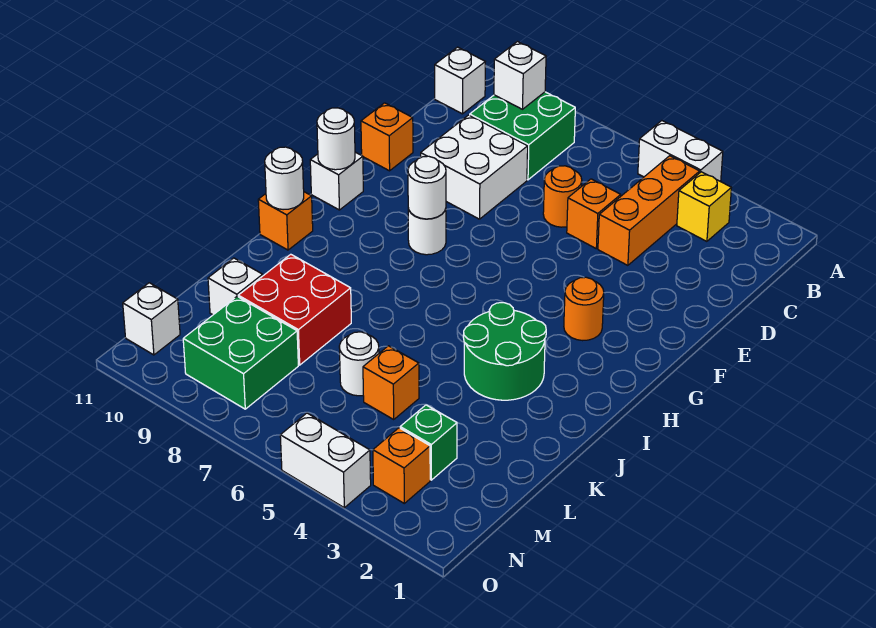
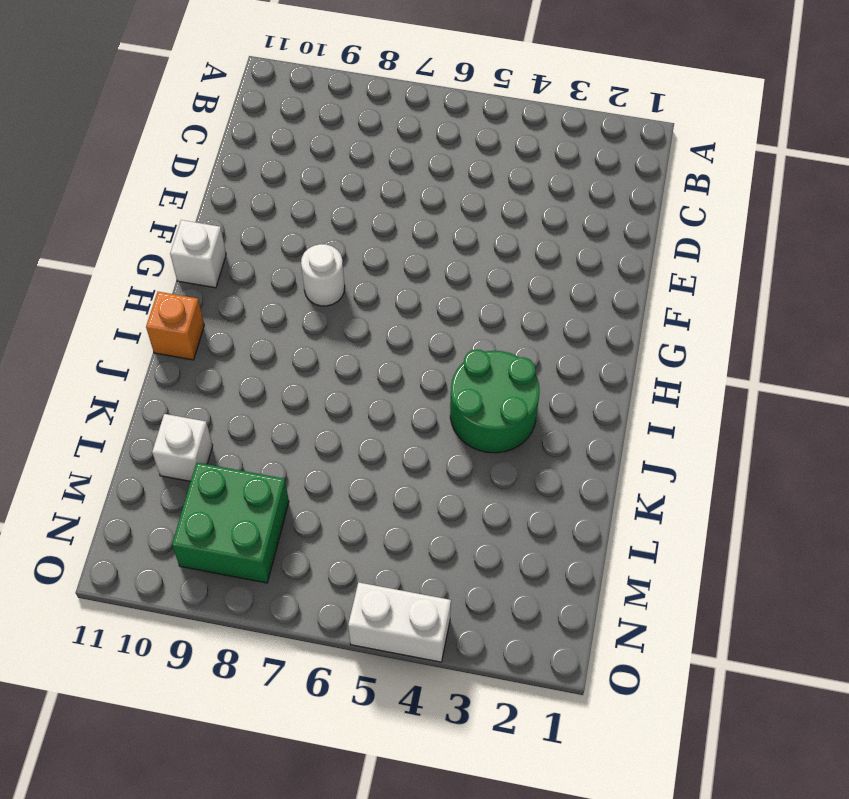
none -> white brick A4:A5 level 1
none -> yellow brick B3 level 1
none -> orange brick B4:D4 level 1

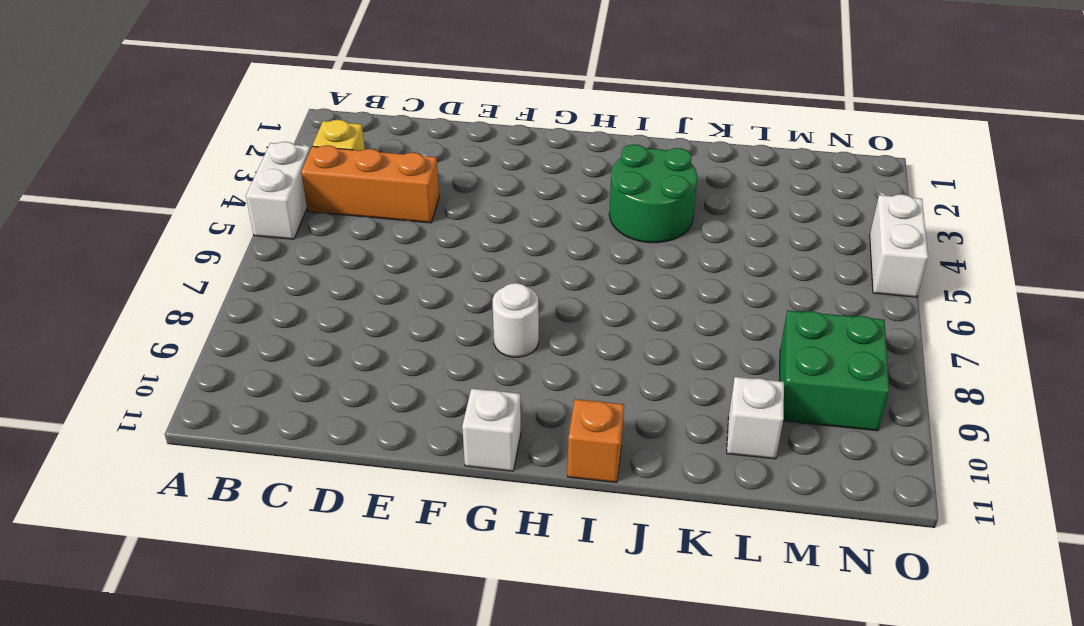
none -> green brick B8:C9 level 1
none -> white brick B11 level 1
none -> orange brick D5 level 1

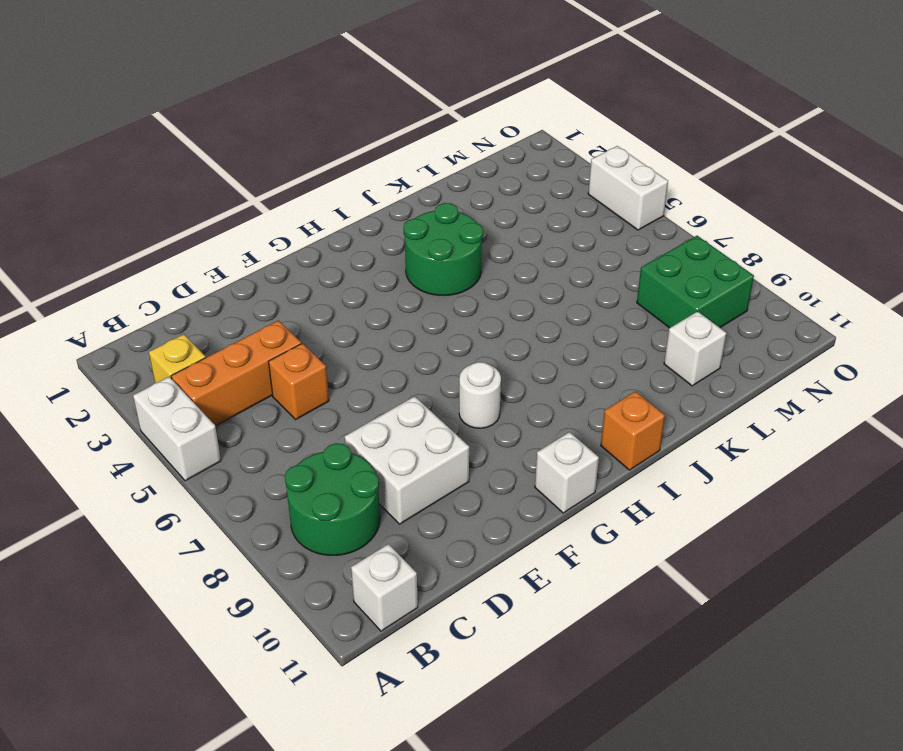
green round brick B8:C9 level 1 -> green brick B8:C9 level 1
none -> orange round brick D6 level 1
none -> orange brick E11 level 1
none -> orange round brick G3 level 1

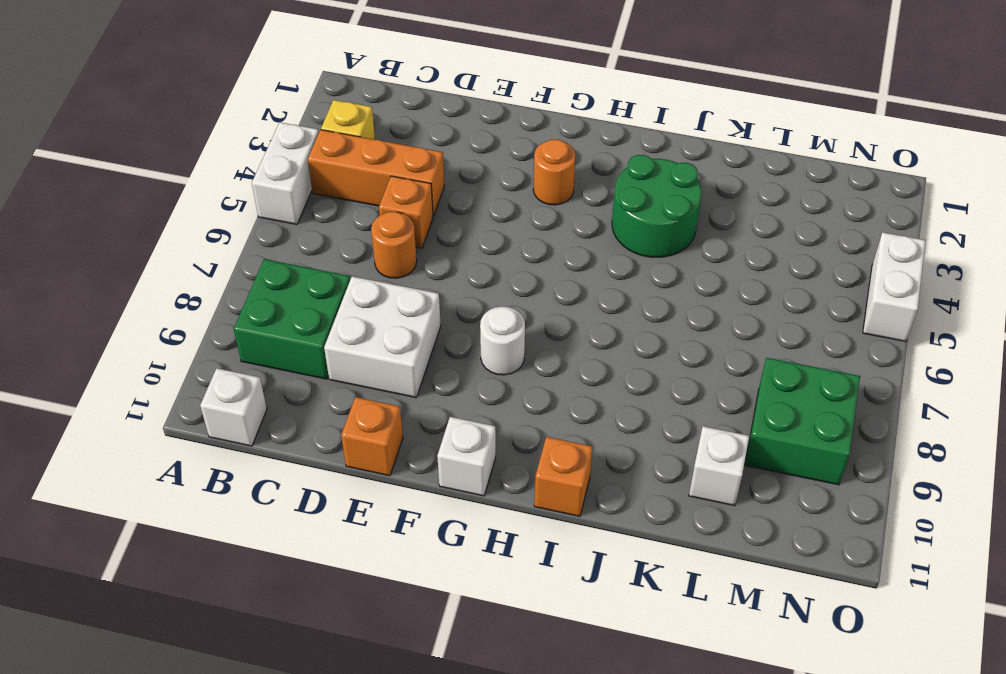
none -> red brick K8:L9 level 1
none -> orange brick L5 level 1
none -> white round brick L6 level 1

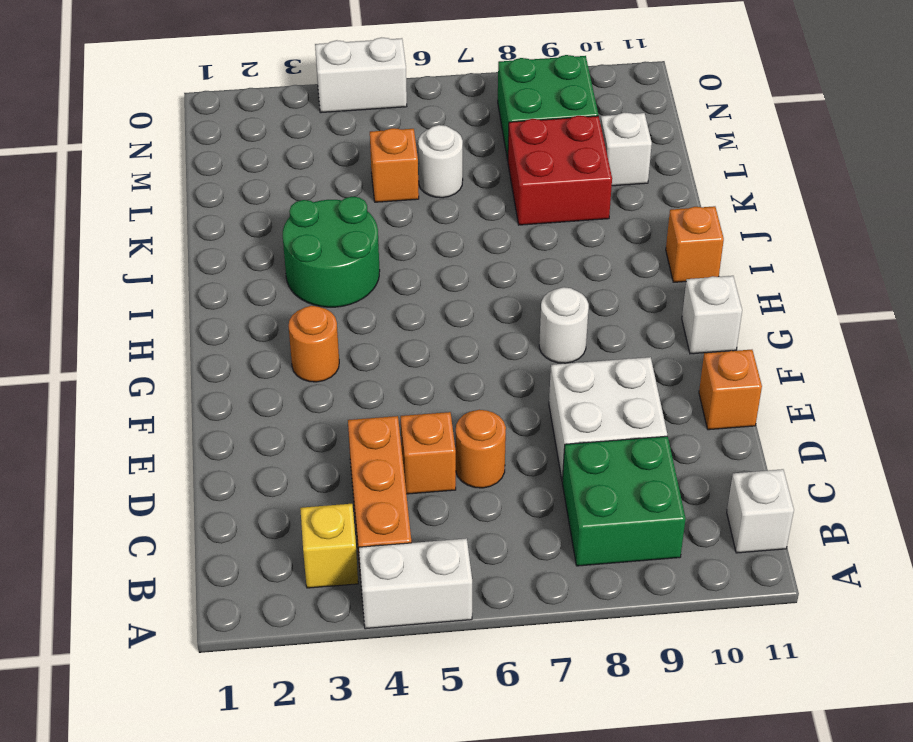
none -> green brick M3 level 1
none -> orange brick N3 level 1
none -> white brick N11 level 1

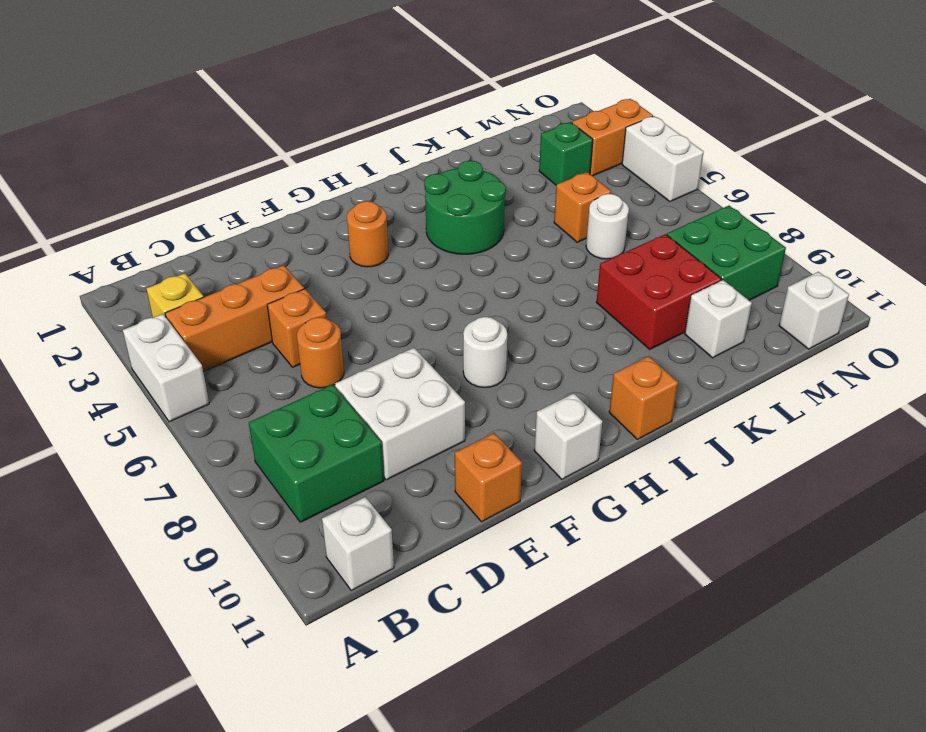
orange brick N3:O3 level 1 -> orange brick N3 level 1
none -> white brick B9 level 2
none -> white round brick G8 level 2
none -> white round brick G11 level 2

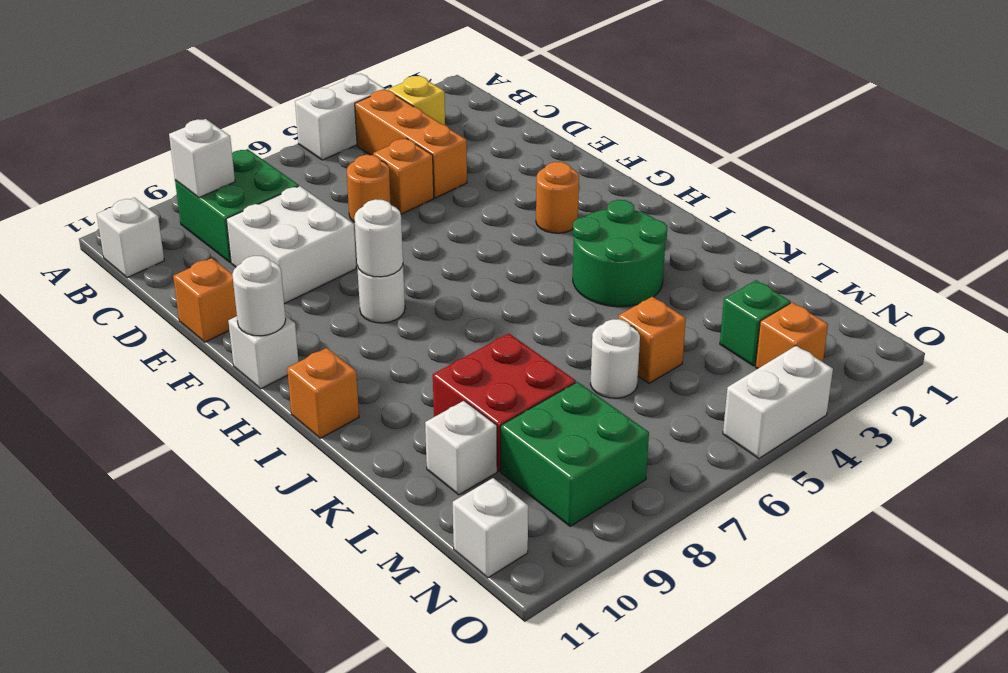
none -> white round brick I11 level 2

